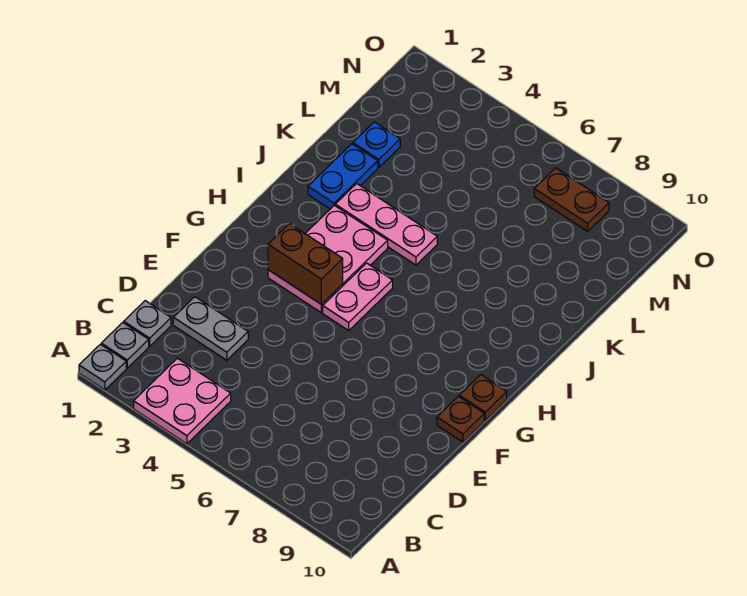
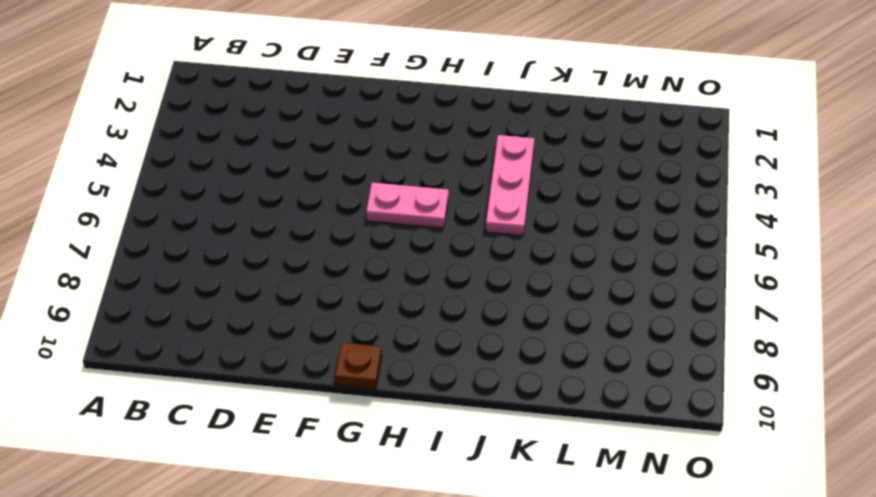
none -> grey plate A1 level 1
none -> pink plate A3:B4 level 1
none -> grey plate B1 level 1

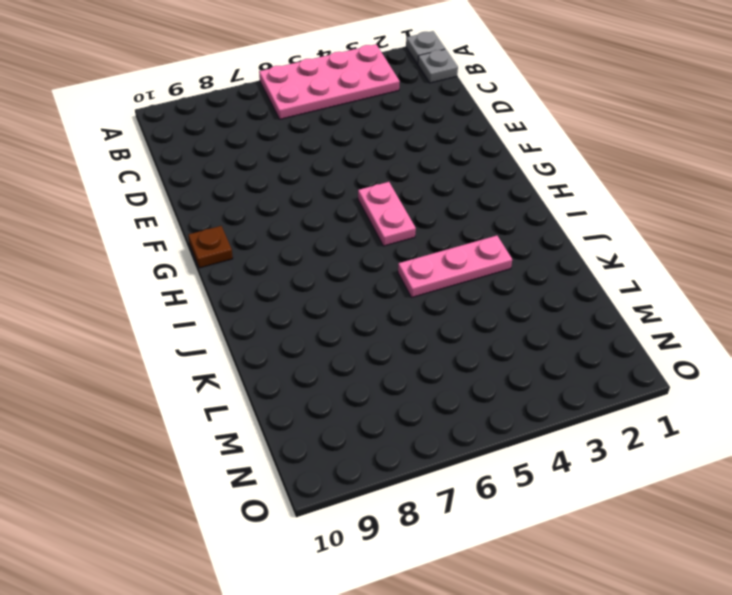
pink plate A3:B6 level 1 -> pink plate A3:B4 level 1
none -> grey plate C1 level 1
none -> grey plate D2:D3 level 1
none -> brown plate F10 level 1

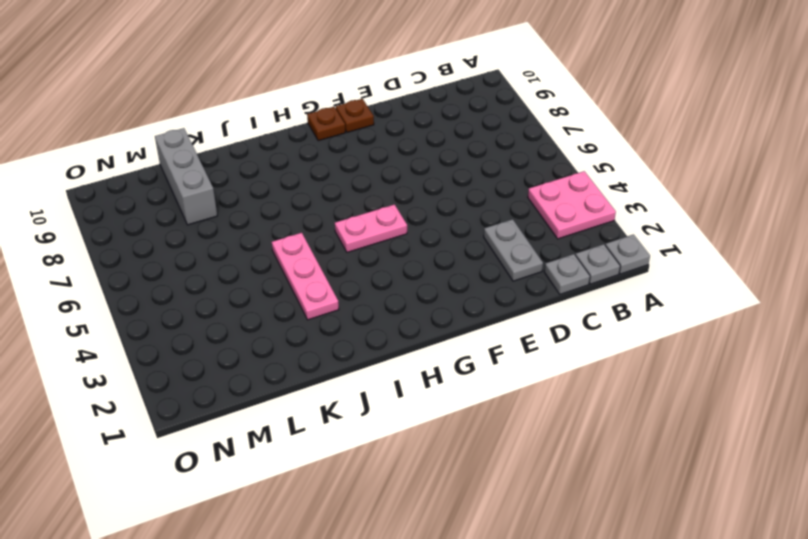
grey brick L8:L10 level 1 -> none
none -> pink plate G3:I4 level 1
none -> blue plate J2:K2 level 1
none -> blue plate L2 level 1

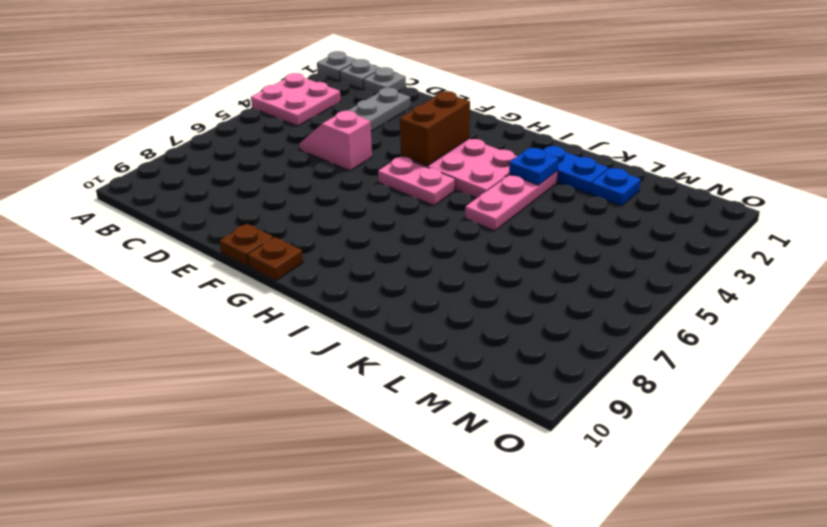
pink slope D5:E5 level 1 top E -> none
blue plate J3 level 2 -> none
none -> brown plate N7:N8 level 1

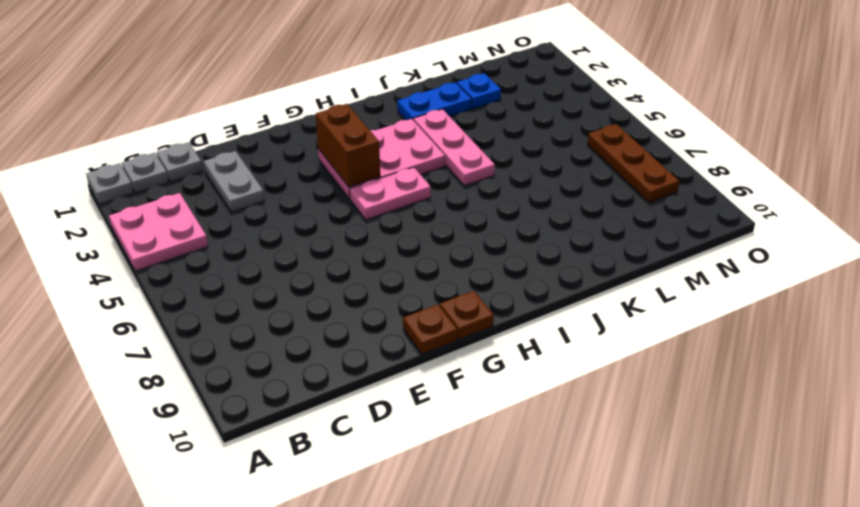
brown plate N6:N8 level 1 -> brown plate N7:N8 level 1

